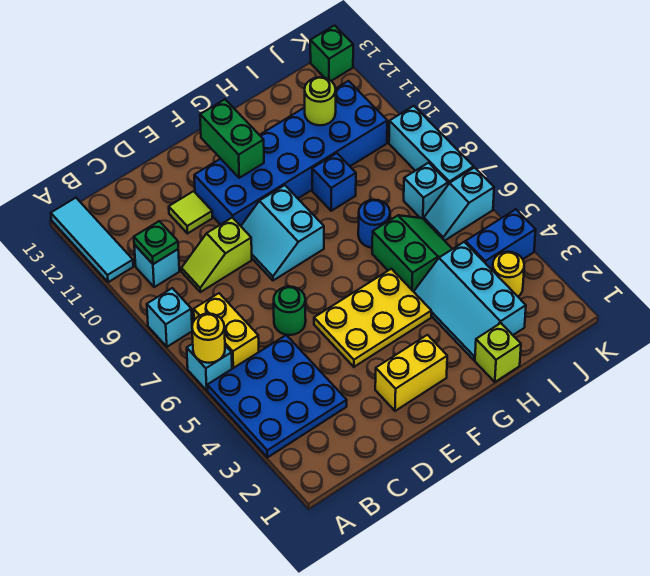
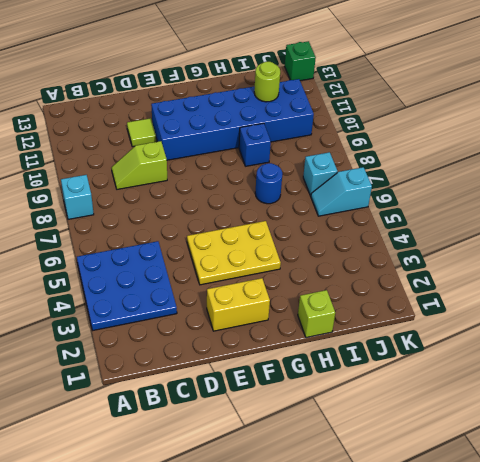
none -> cyan brick A6 level 1
none -> cyan tile A11:A13 level 1
none -> yellow brick B6:B7 level 1

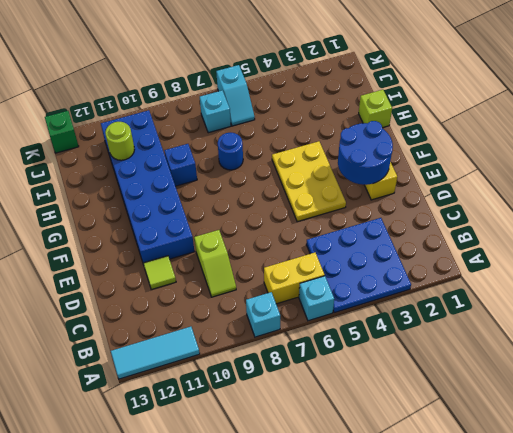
blue round brick E2:F3 level 2 -> none
none -> cyan brick B10 level 1
none -> green round brick D6 level 1
none -> cyan slope E8:F9 level 1 top F

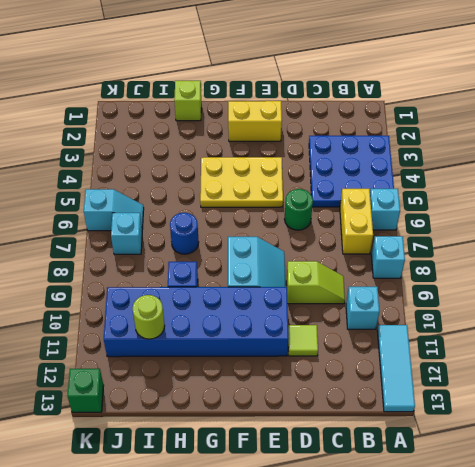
none -> cyan slope H2:I4 level 1 top I
none -> green slope H5:I6 level 1 top H
none -> yellow round brick J3 level 1

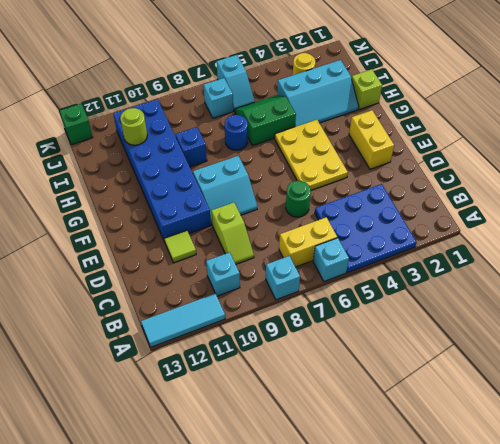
none -> blue brick J4:K4 level 1
none -> cyan brick K7:K9 level 1
none -> yellow round brick A6 level 2

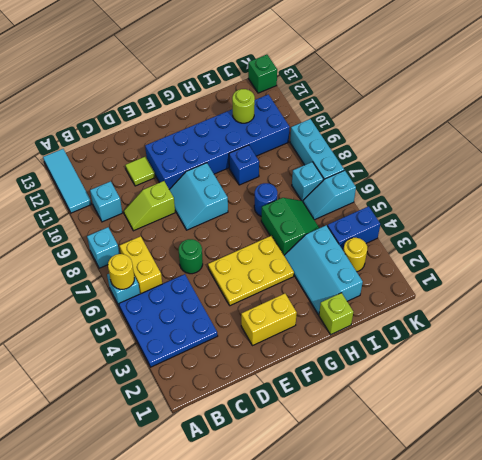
none -> green plate B10 level 2
none -> green brick F11:F12 level 2

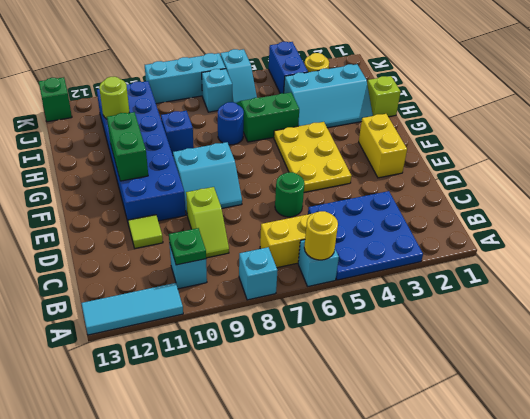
green brick F11:G11 level 2 -> green brick F11:F12 level 2

